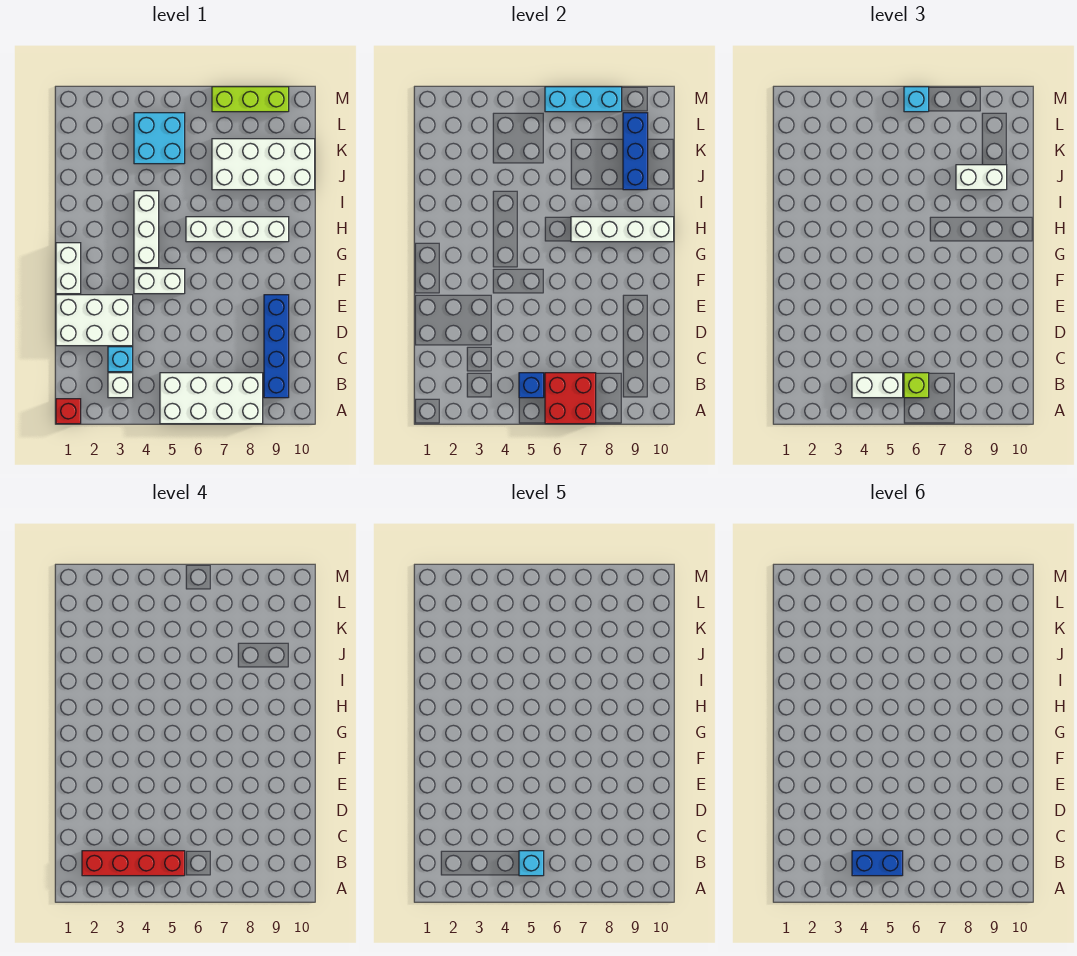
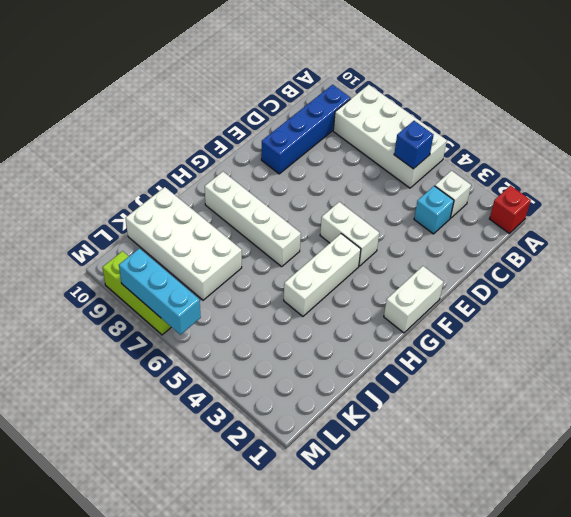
none -> white brick D1:E3 level 1
none -> cyan brick K4:L5 level 1
none -> red brick A6:B7 level 2

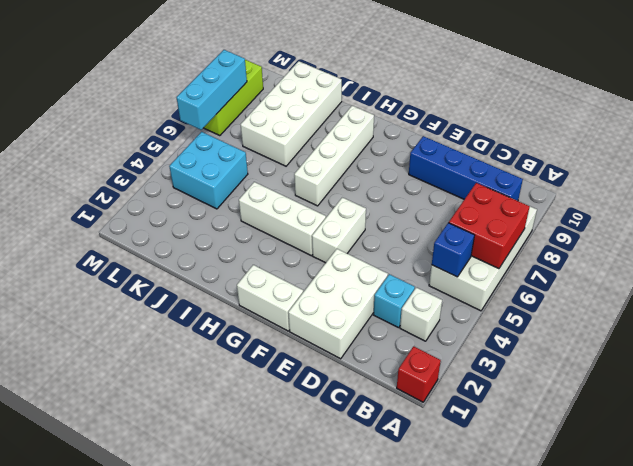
none -> white brick H7:H10 level 2
none -> blue brick J9:L9 level 2
none -> white brick B4:B5 level 3

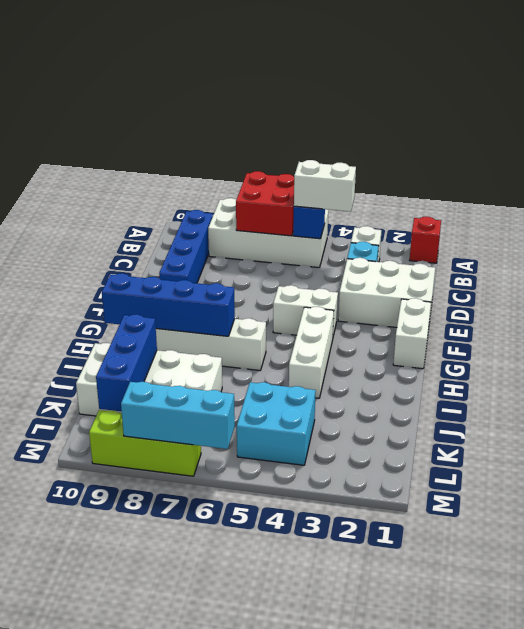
blue brick H7:H10 level 2 -> white brick H7:H10 level 2
none -> lime brick B6 level 3
none -> white brick J8:J9 level 3
none -> cyan brick M6 level 3

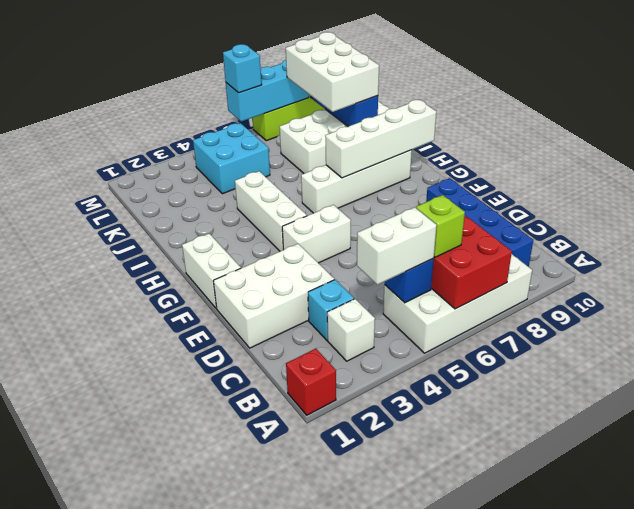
white brick J8:L9 level 3 -> white brick J8:J9 level 3
none -> red brick B2:B5 level 4
none -> cyan brick B5 level 5
none -> blue brick B4:B5 level 6

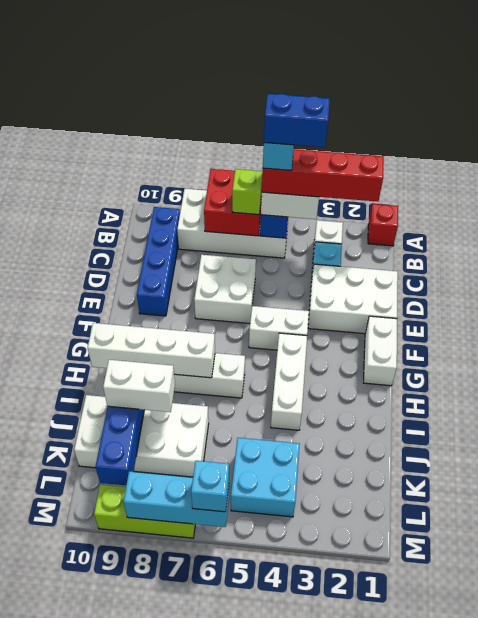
white brick D6:E7 level 1 -> none

